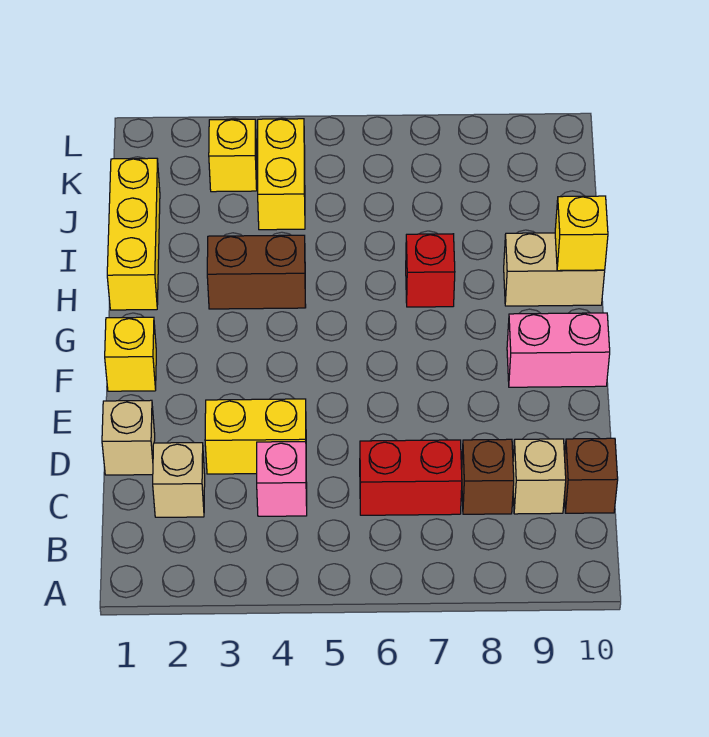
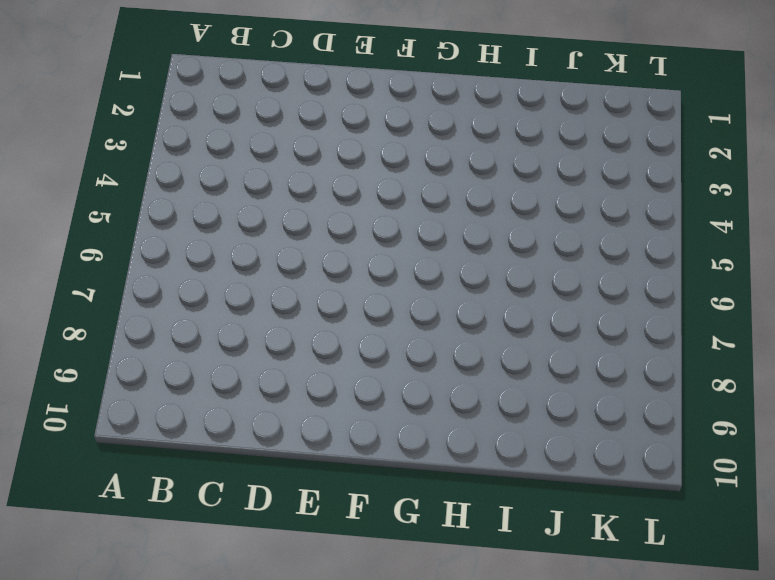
none -> tan brick C2 level 1
none -> pink brick C4 level 1
none -> red brick C6:C7 level 1

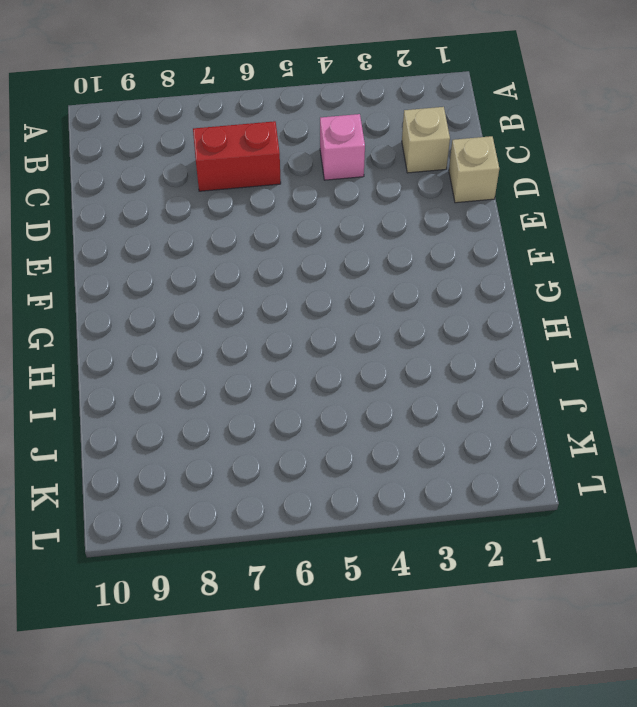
none -> brown brick C8 level 1
none -> tan brick C9 level 1
none -> brown brick C10 level 1

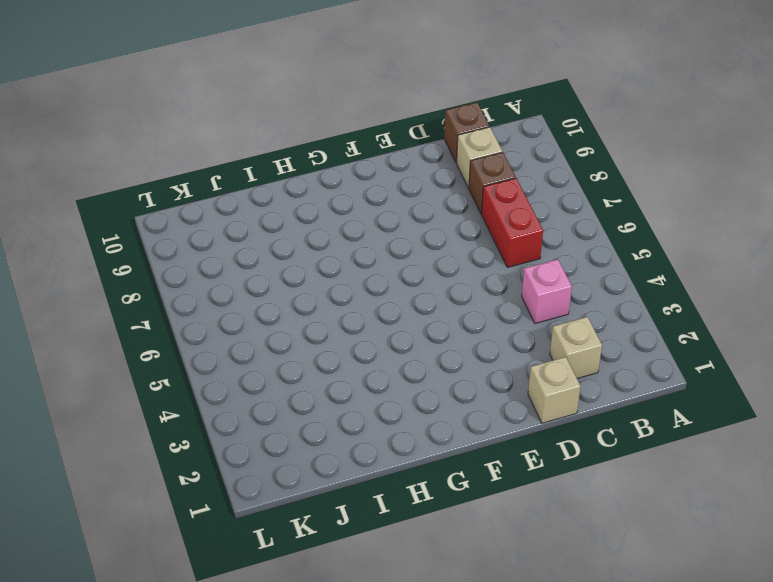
none -> yellow brick D3:D4 level 1
none -> yellow brick F1 level 1
none -> pink brick F9:F10 level 1

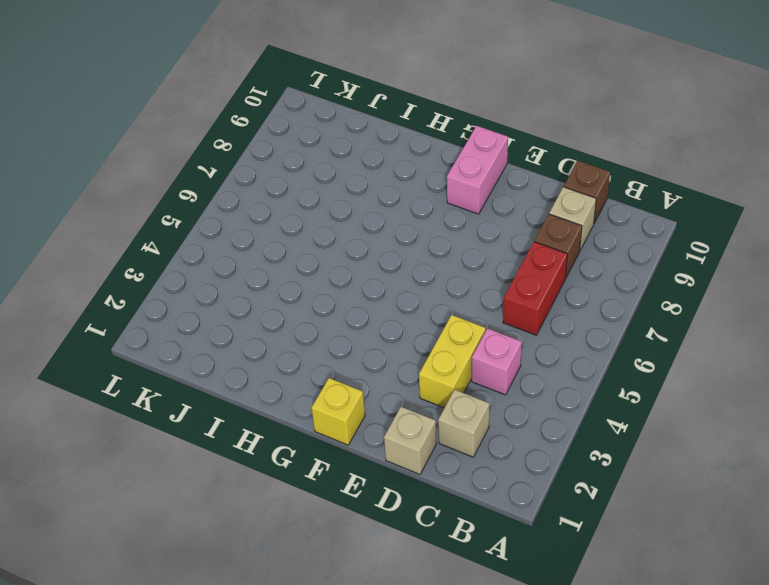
none -> yellow brick H1:J1 level 1
none -> brown brick H3:H4 level 1
none -> red brick H7 level 1

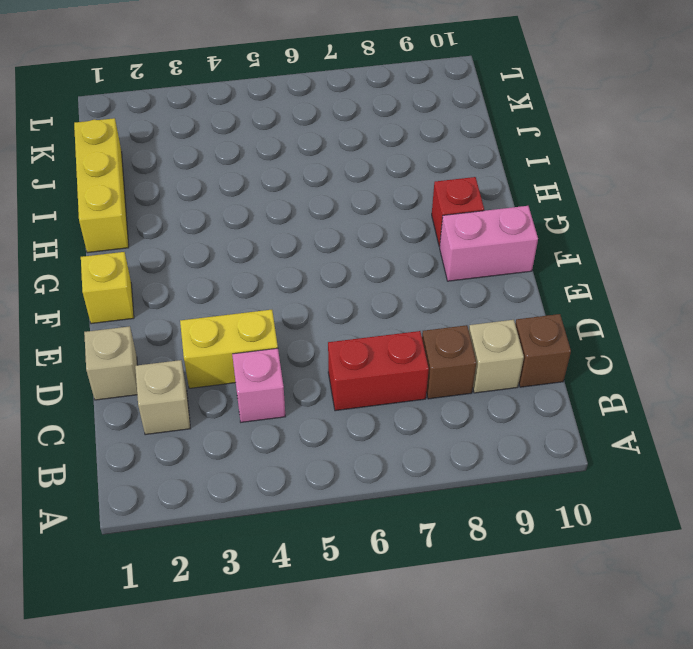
red brick G9 level 1 -> red brick H7 level 1
none -> brown brick H3:H4 level 1
none -> tan brick H9:H10 level 1
none -> yellow brick J4:K4 level 1

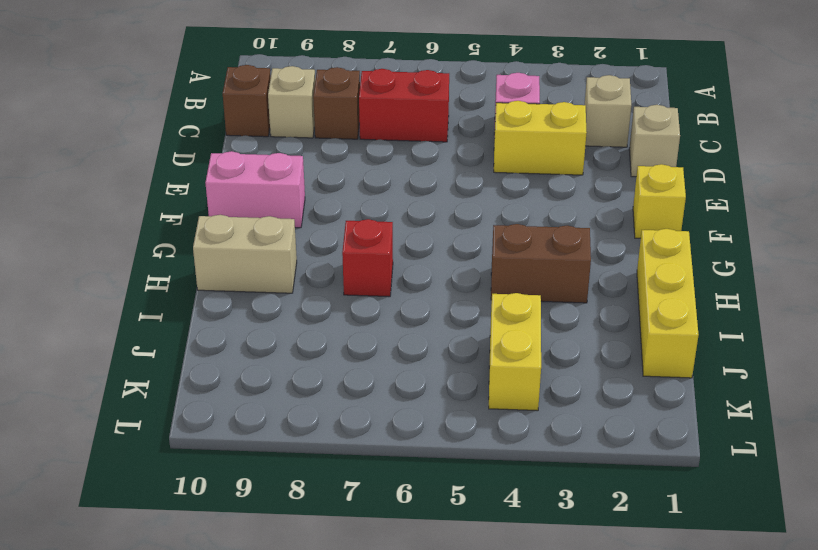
none -> yellow brick K3 level 1
none -> yellow brick H10 level 2

